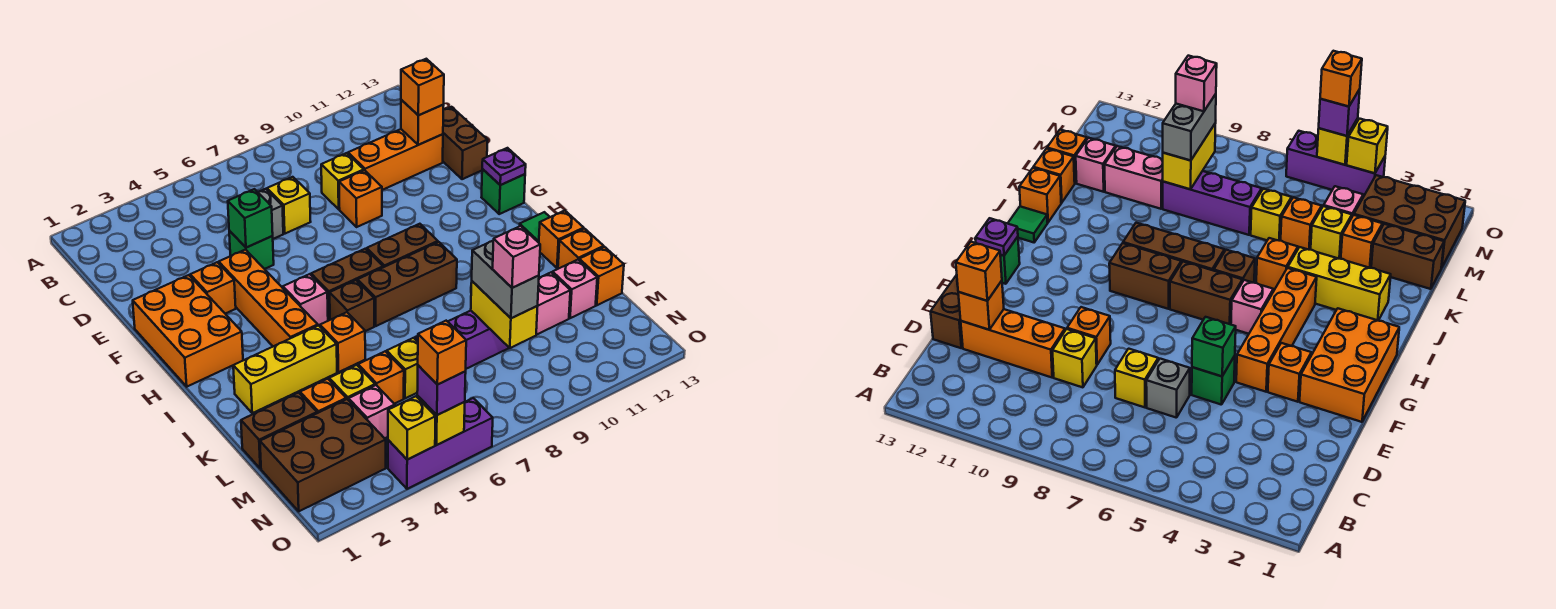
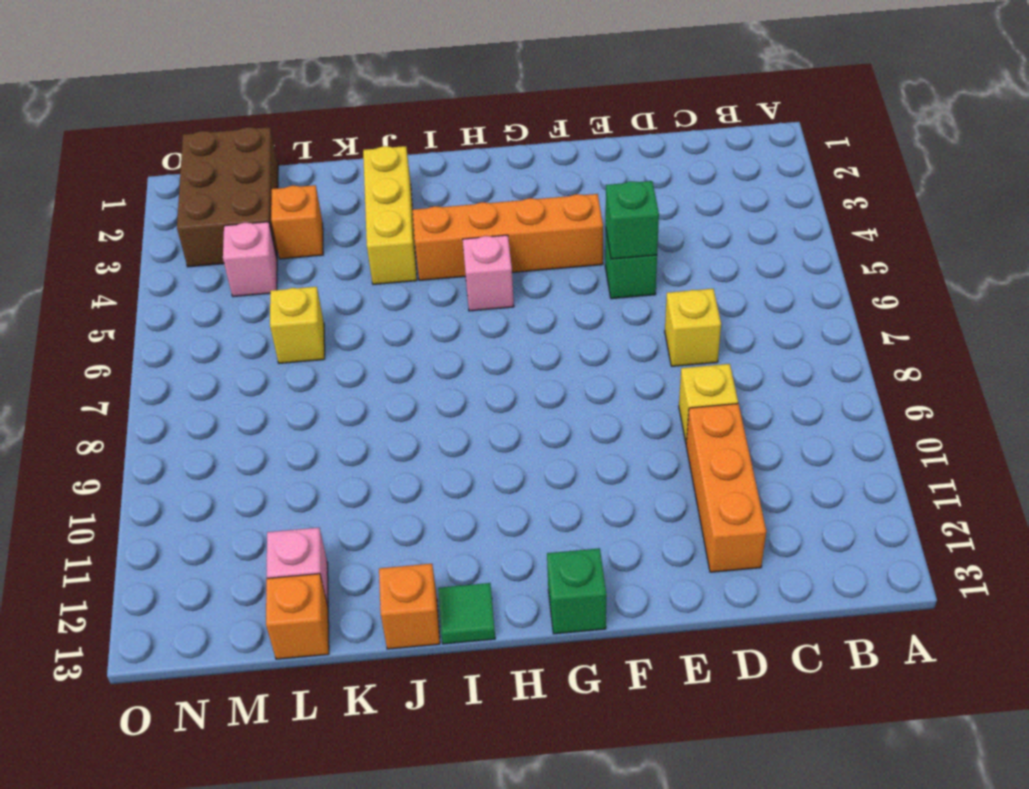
none -> grey brick D6 level 1
none -> brown brick D13:E13 level 1
none -> orange brick E9 level 1
none -> orange brick F1:H2 level 1

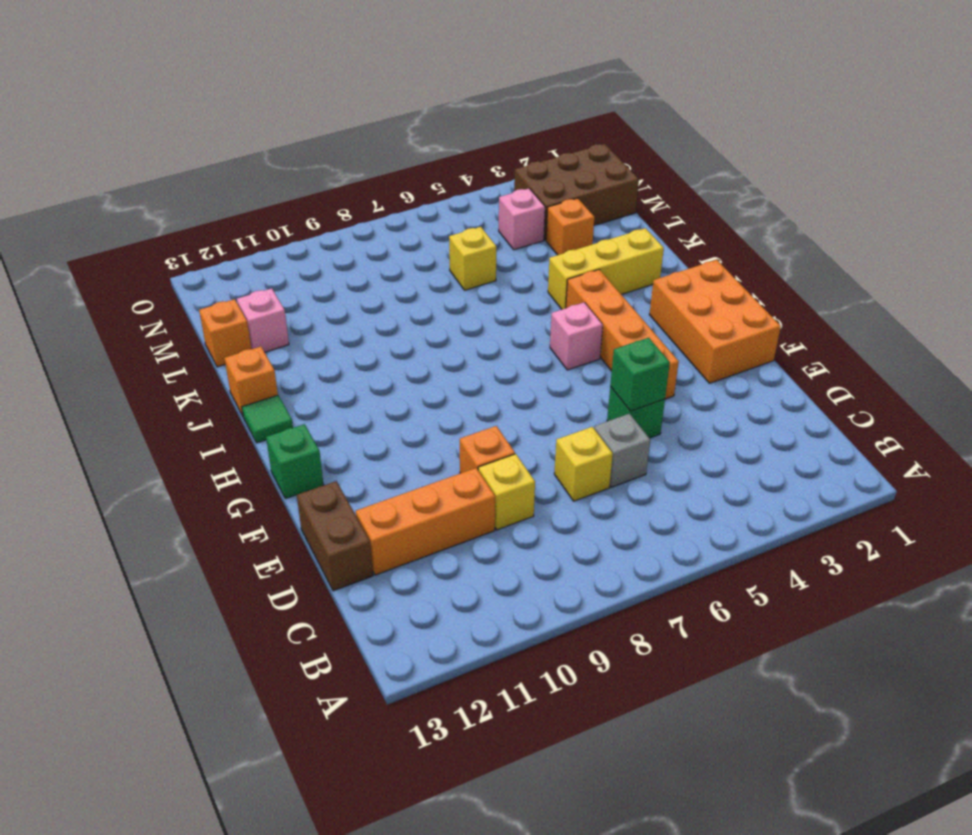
none -> orange brick F3 level 1
none -> brown brick H6:H7 level 1
none -> brown brick H8:H9 level 1
none -> brown brick I6 level 1

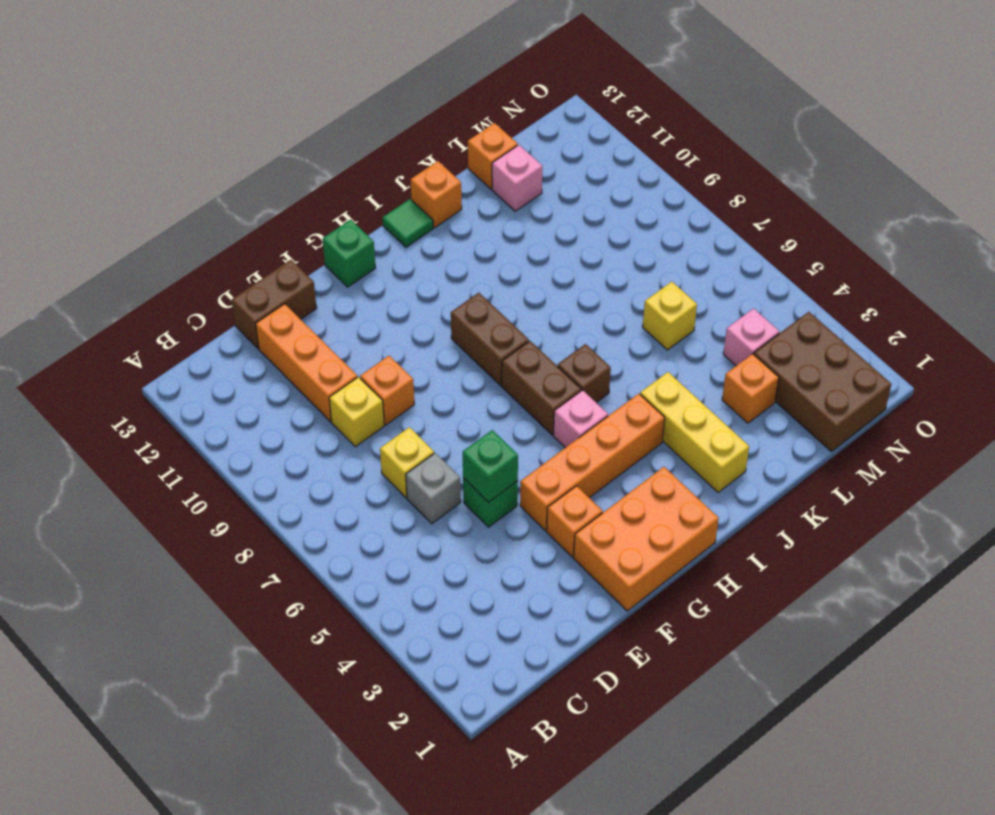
none -> brown brick I7:I9 level 1
none -> orange brick J5 level 1
none -> orange brick K13 level 1
none -> brown brick L1:L2 level 1

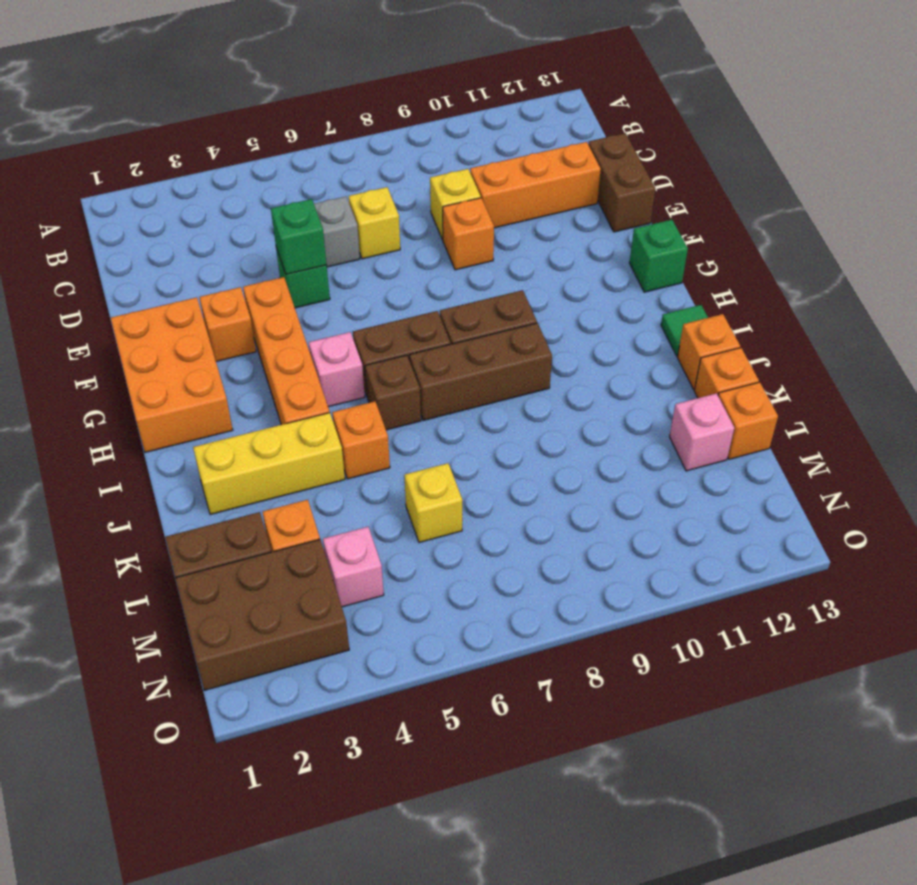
none -> yellow brick L4 level 1
none -> orange brick L5 level 1
none -> purple brick L7:L9 level 1
none -> pink brick L10:L11 level 1

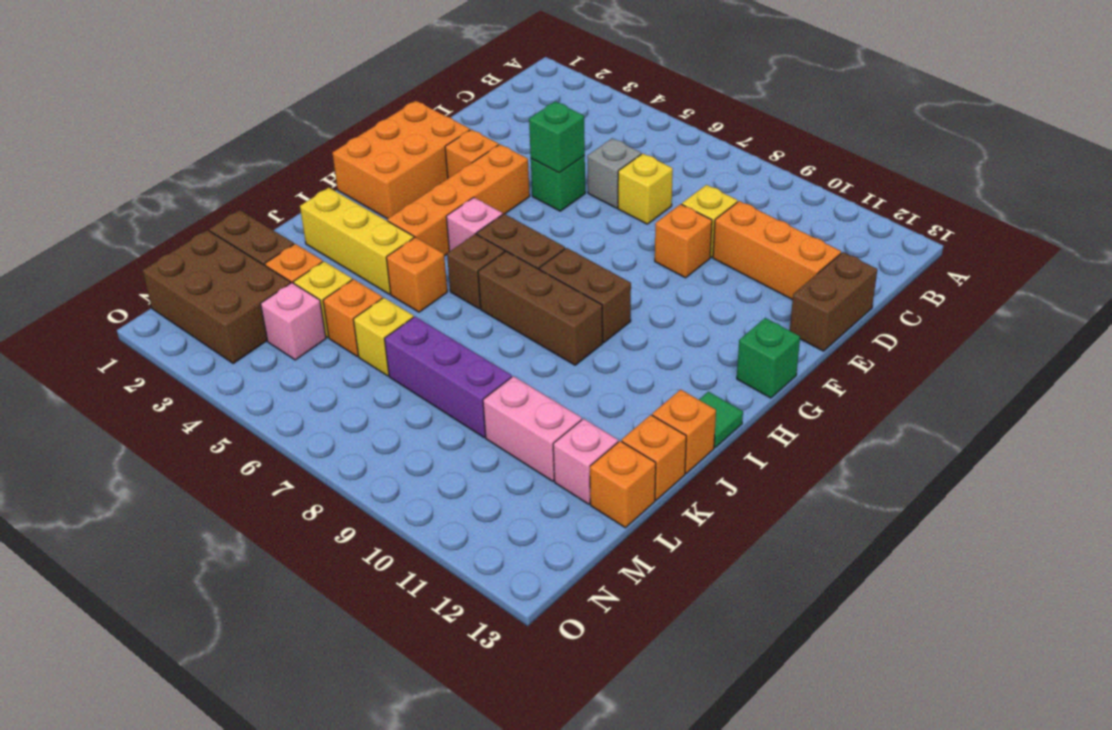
none -> purple brick O4:O6 level 1
none -> orange brick D12 level 2
none -> purple plate G13 level 2
none -> yellow brick L9:M9 level 2

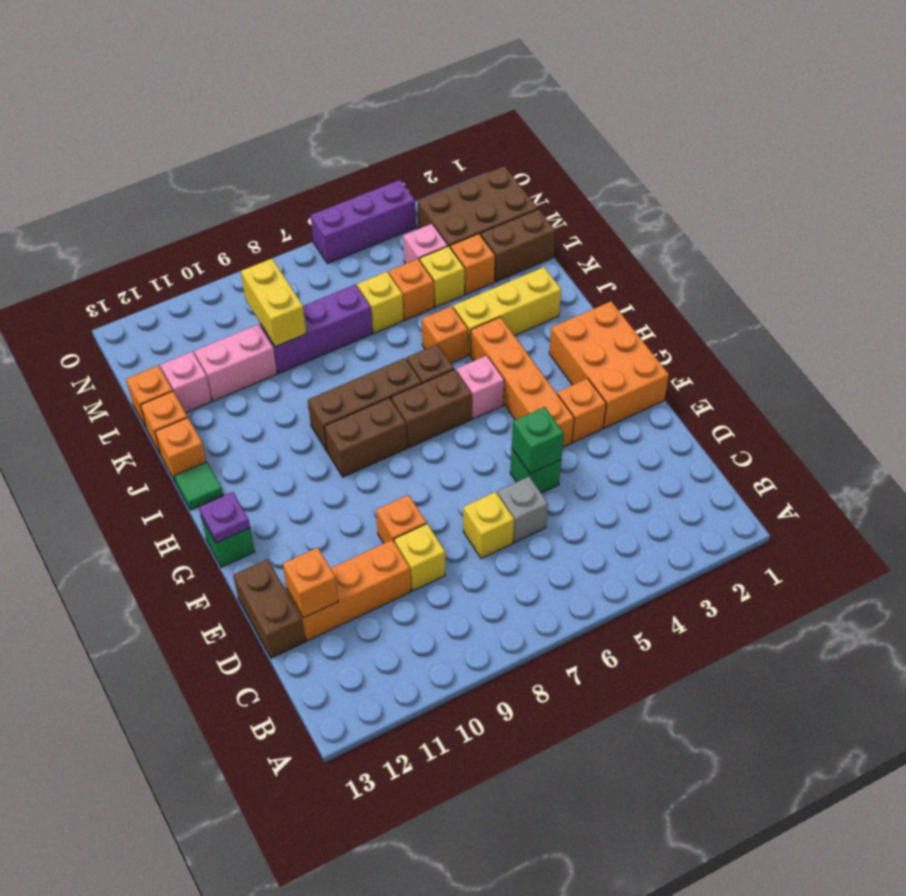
none -> yellow brick O4 level 2
none -> yellow brick O5 level 2
none -> orange brick D12 level 3
none -> grey brick L9:M9 level 3

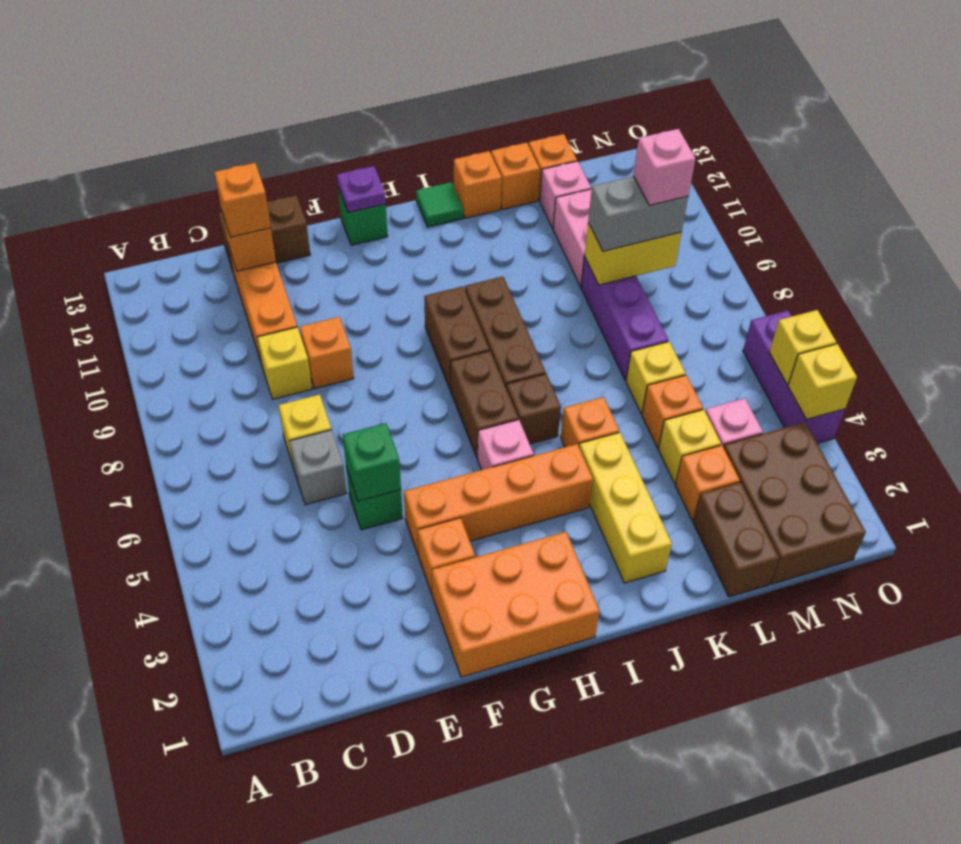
none -> purple brick O5 level 3
none -> orange brick O5 level 4

